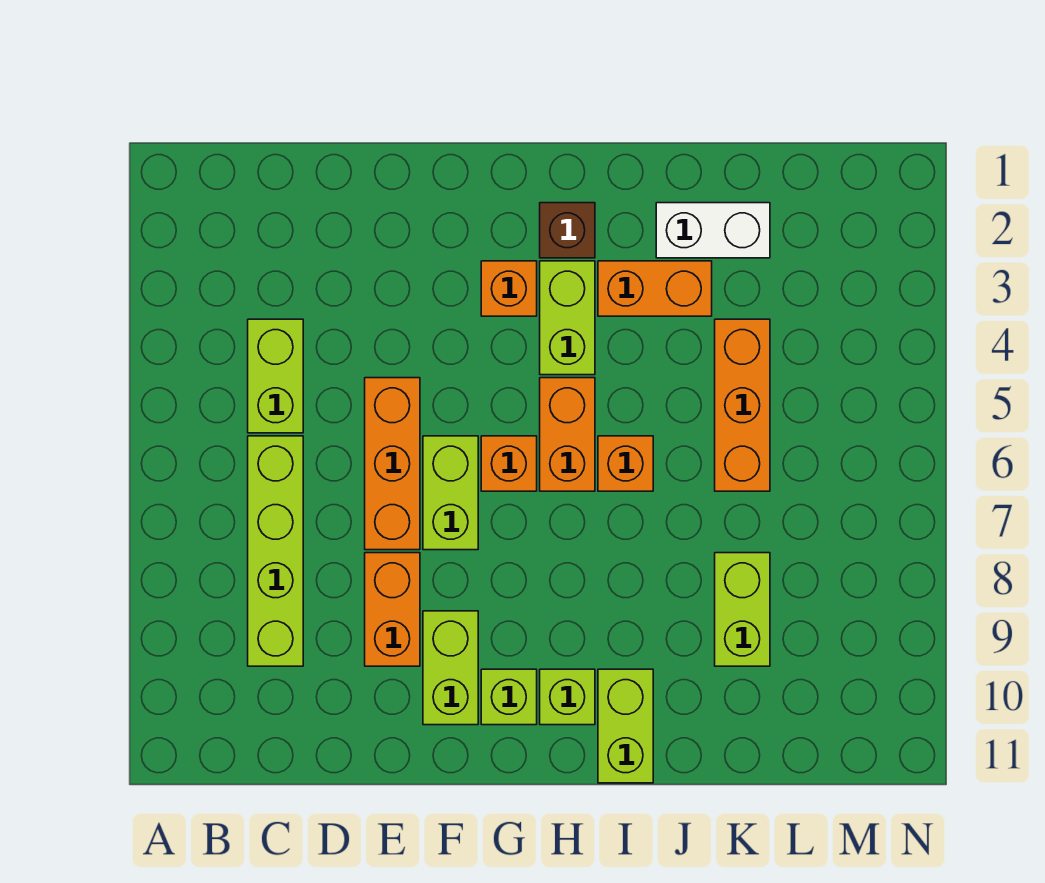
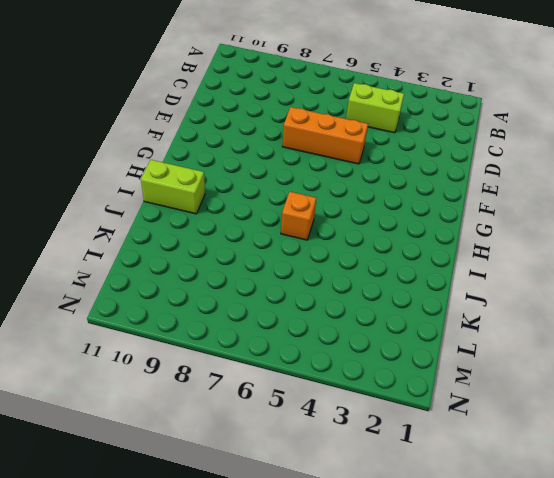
none -> lime brick C6:C9 level 1
none -> orange brick E8:E9 level 1
none -> lime brick F6:F7 level 1

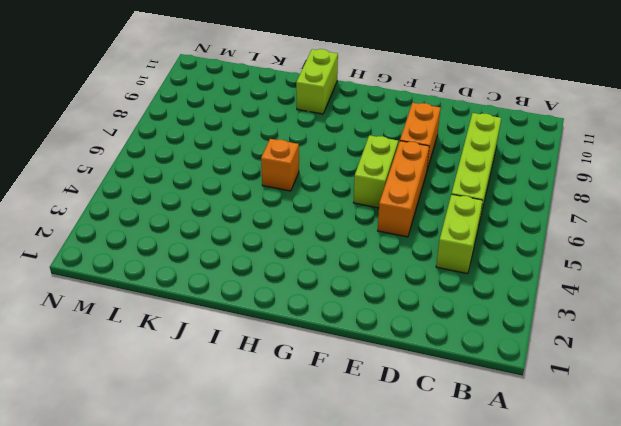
none -> lime brick F9:F10 level 1
none -> orange brick G3 level 1
none -> orange brick G6 level 1

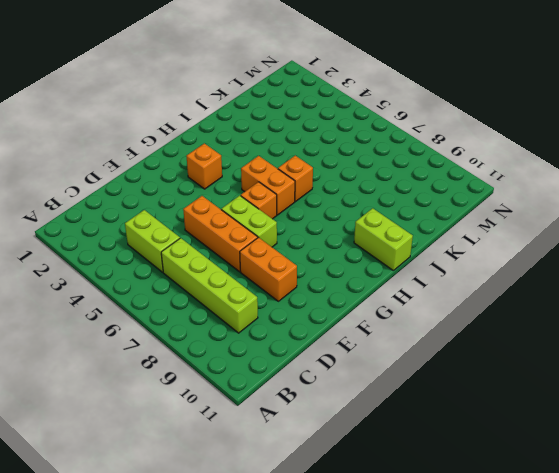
none -> lime brick F9:F10 level 1
none -> lime brick G10 level 1
none -> brown brick H2 level 1

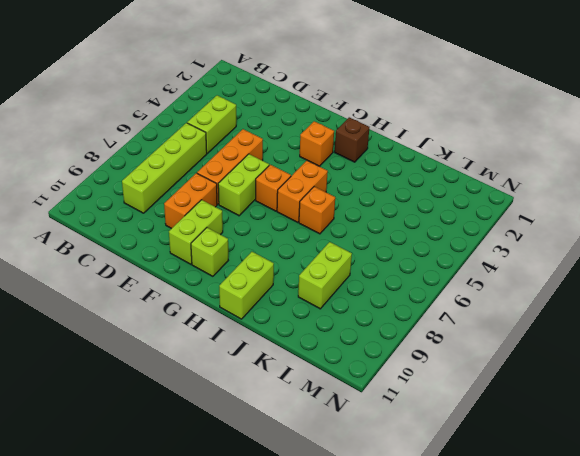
none -> lime brick H3:H4 level 1
none -> lime brick H10 level 1
none -> orange brick I3:J3 level 1

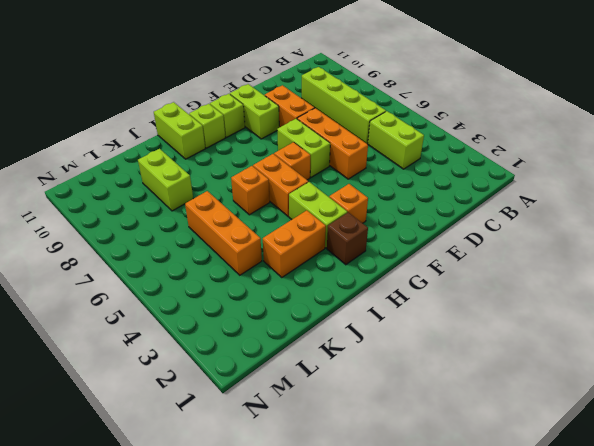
none -> white brick J2:K2 level 1

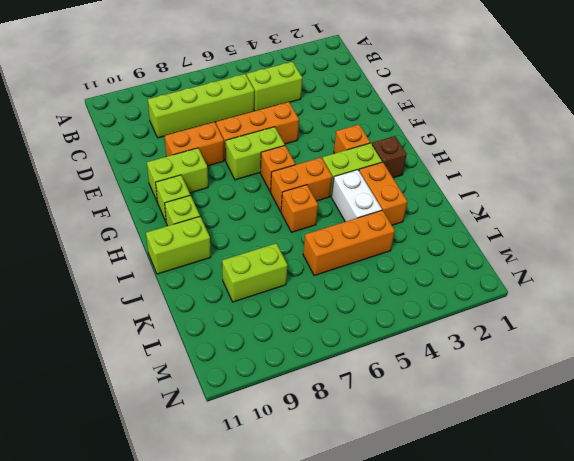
white brick I4:J4 level 1 -> white brick J2:K2 level 1

